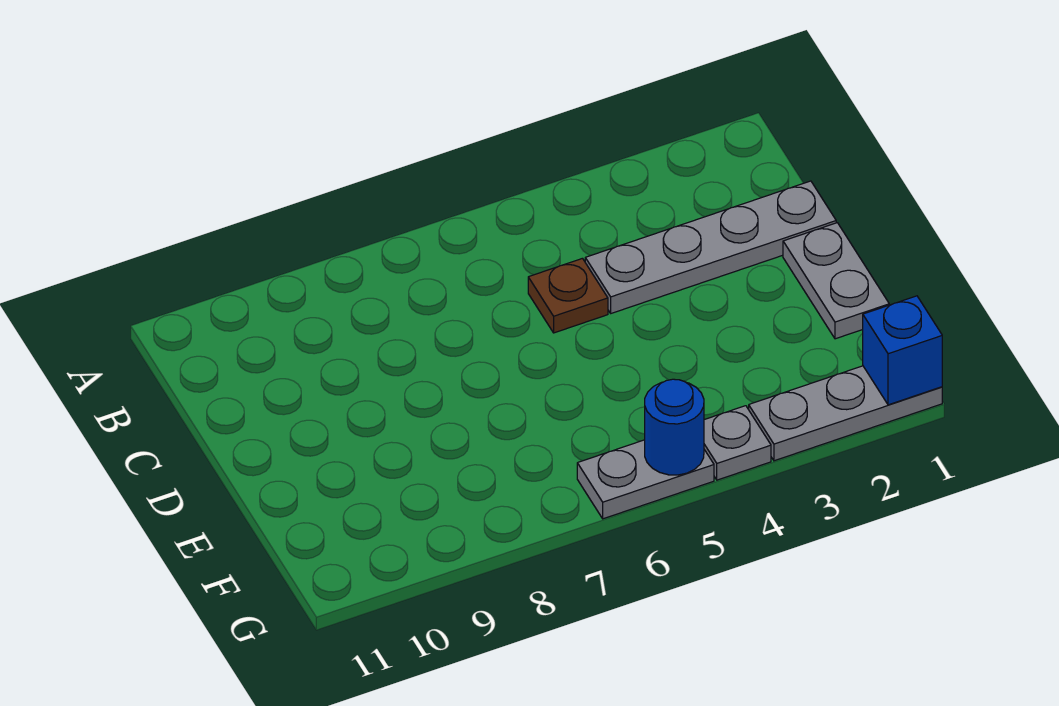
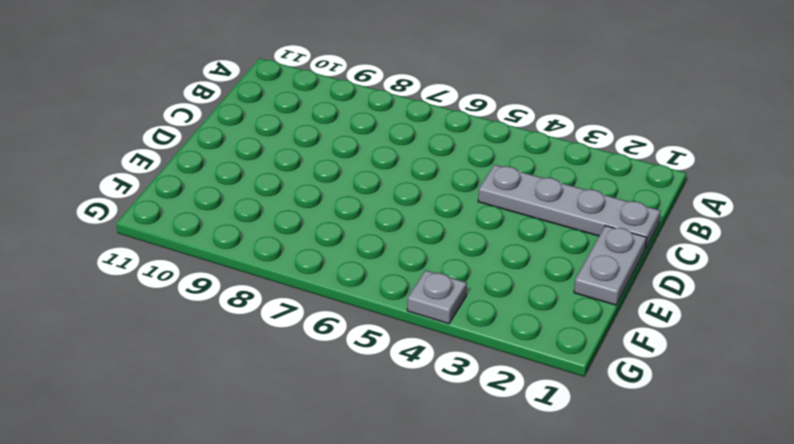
none -> brown plate C5 level 1
none -> grey plate G1:G3 level 1

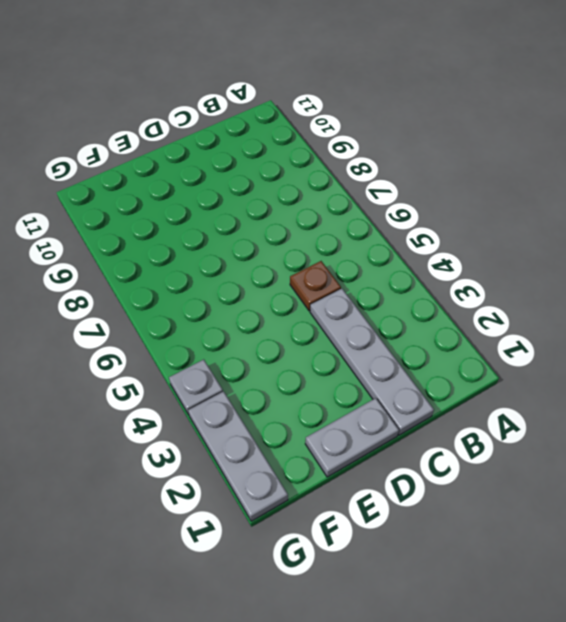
none -> grey plate G5:G6 level 1
none -> blue brick G1 level 2

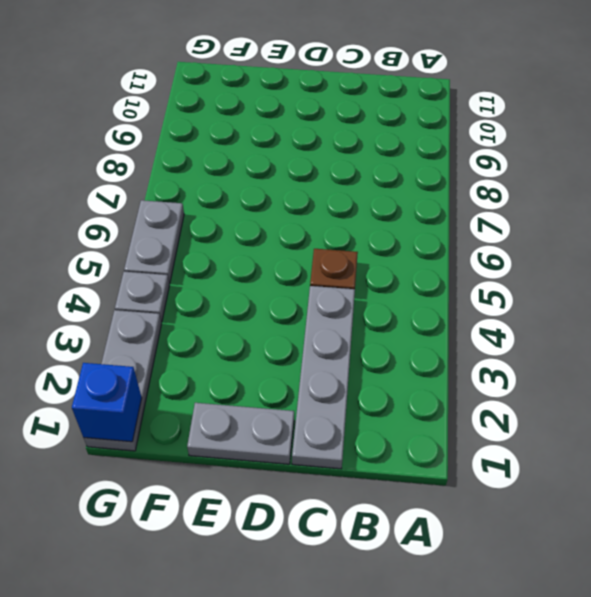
none -> blue round brick G5 level 2

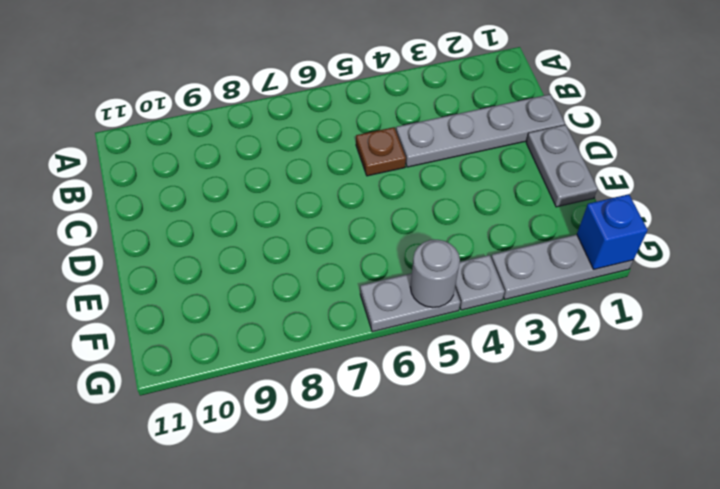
grey round brick G5 level 2 -> blue round brick G5 level 2

